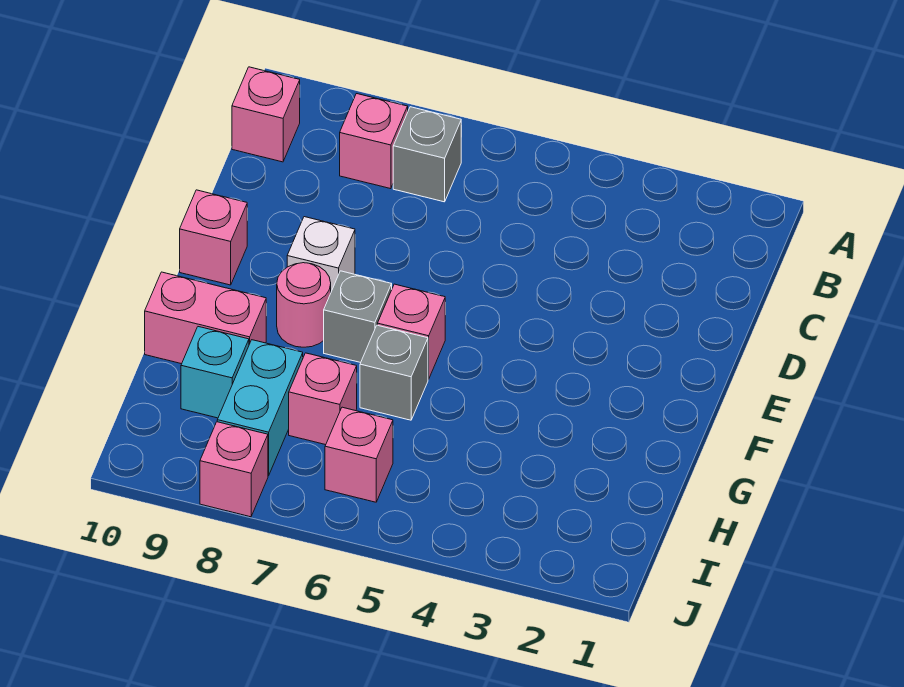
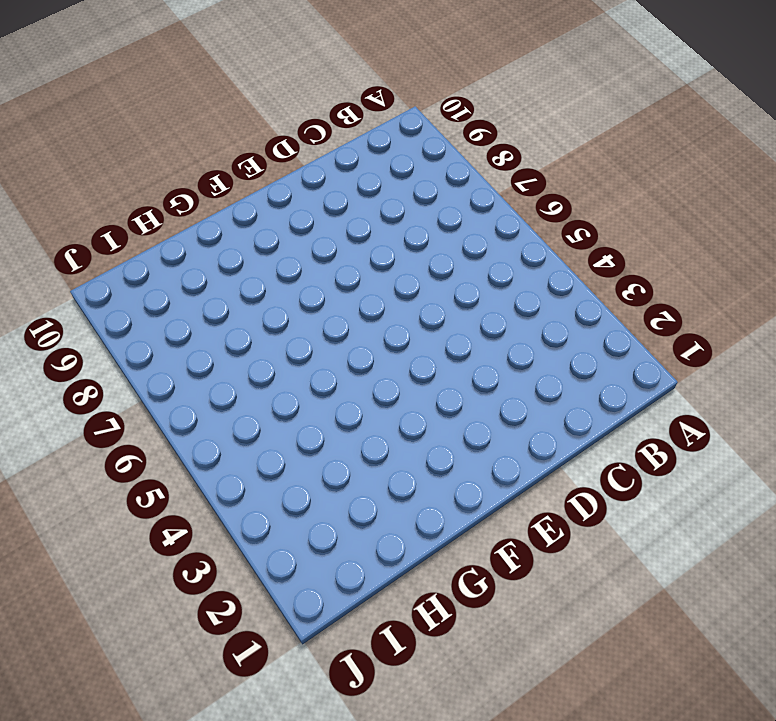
none -> grey brick B7 level 1
none -> pink brick B8 level 1
none -> pink brick B10 level 1

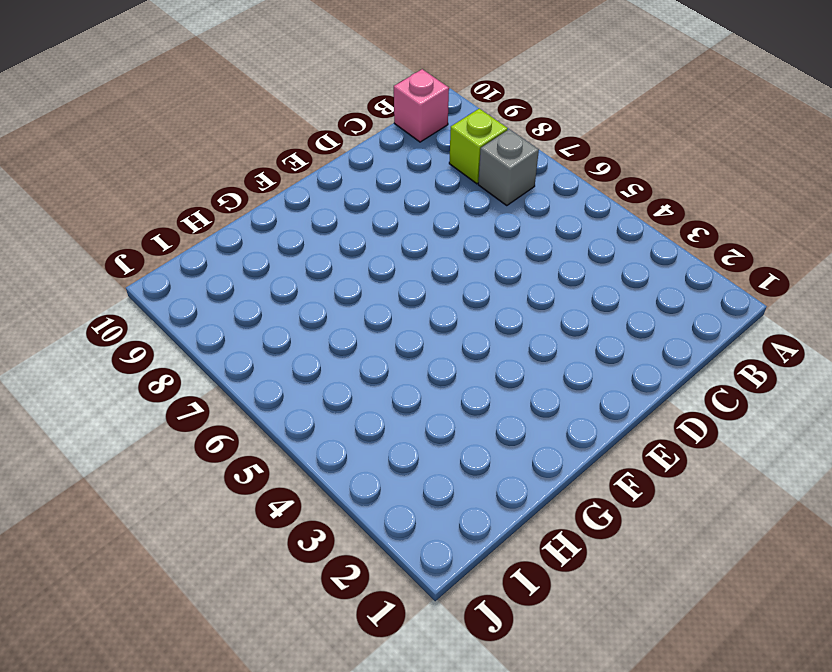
lime brick B8 level 1 -> pink brick B8 level 1
none -> white brick E8 level 1
none -> pink brick E10 level 1
none -> pink brick F6 level 1

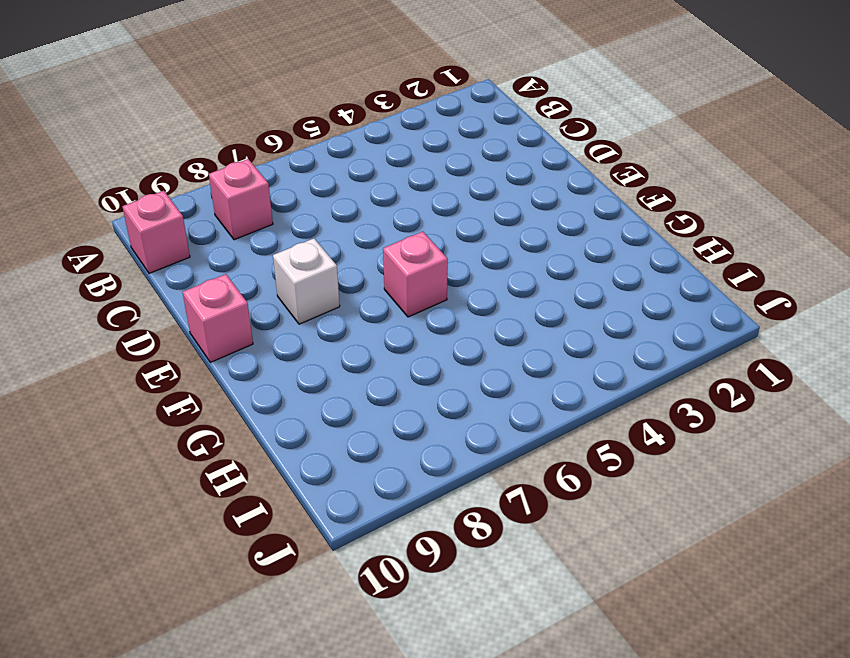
none -> grey brick B7 level 1
none -> grey brick F7 level 1
none -> pink round brick F8 level 1

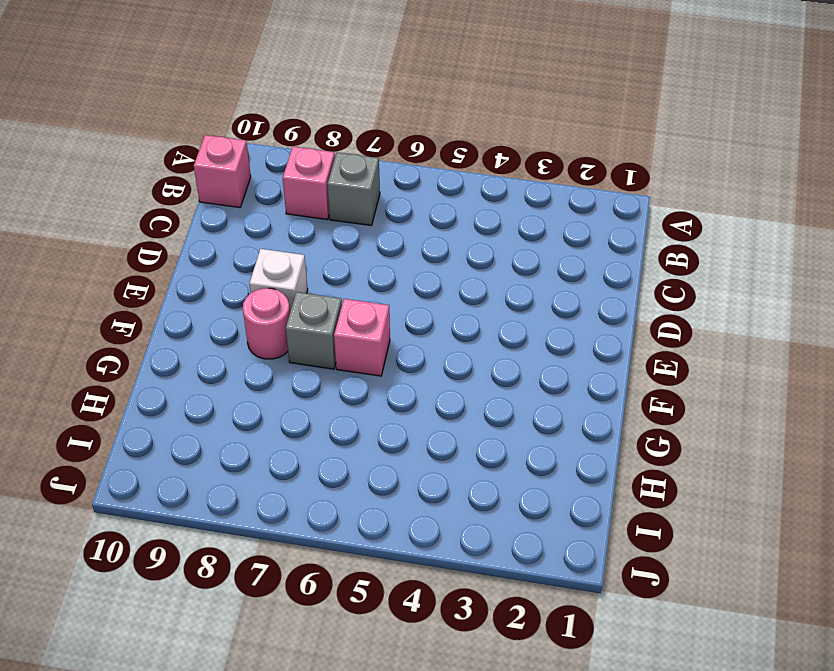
none -> pink brick E10 level 1
none -> grey brick G6 level 1
none -> pink brick G9:G10 level 1

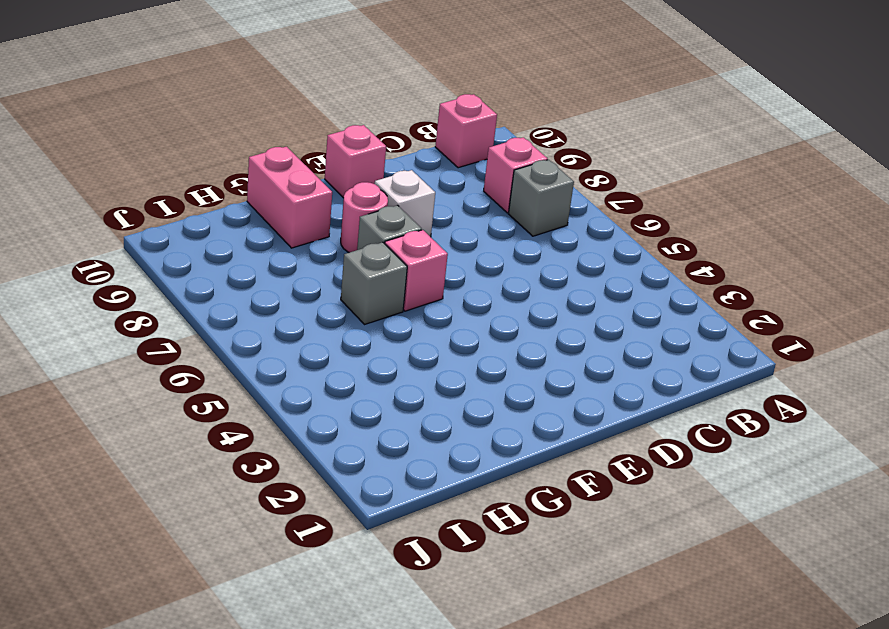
none -> pink brick H7 level 1
none -> cyan brick H8:I8 level 1
none -> cyan brick H9 level 1

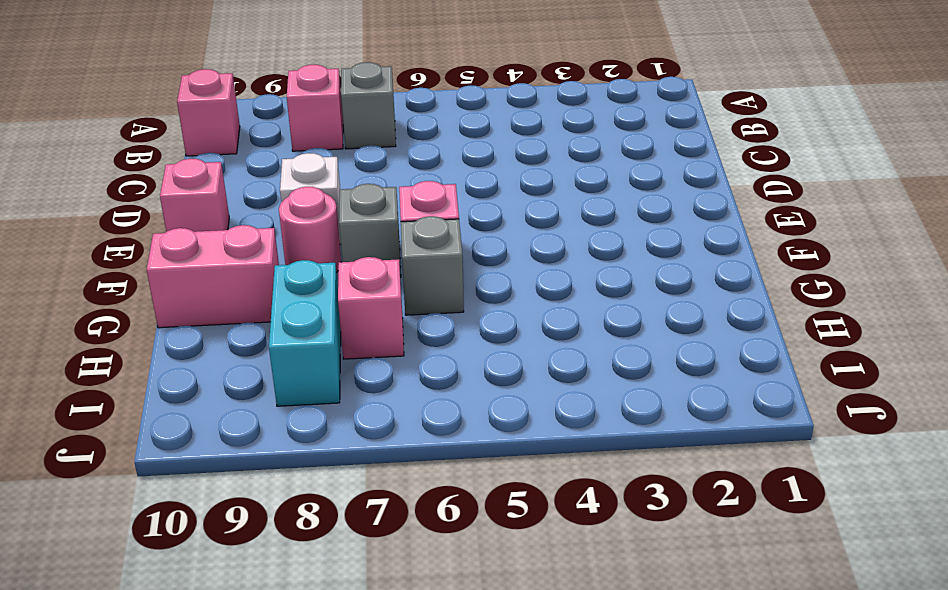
none -> cyan brick H9 level 1
none -> pink brick I6 level 1
none -> pink brick J8 level 1

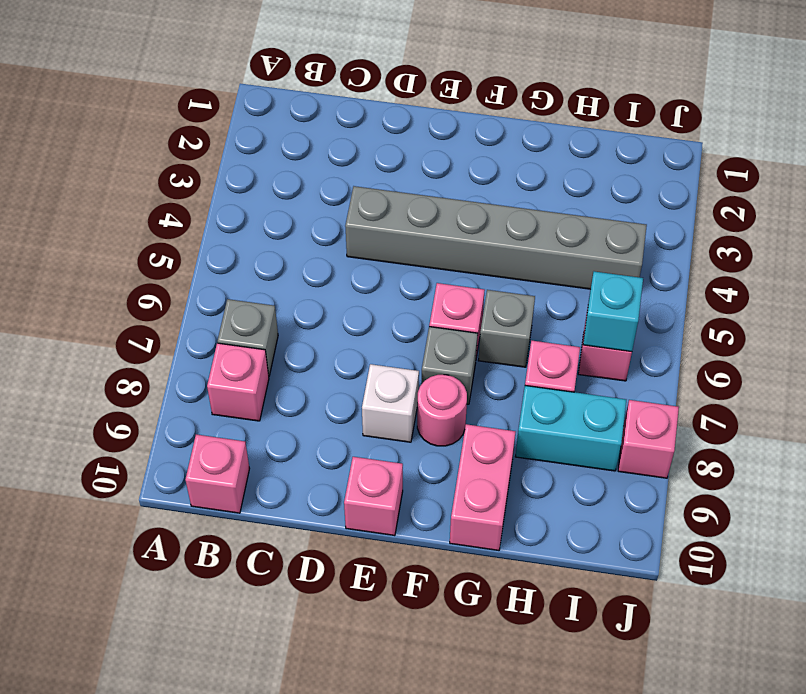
grey brick D4:I4 level 1 -> none
cyan brick I6 level 2 -> cyan brick H9 level 1

